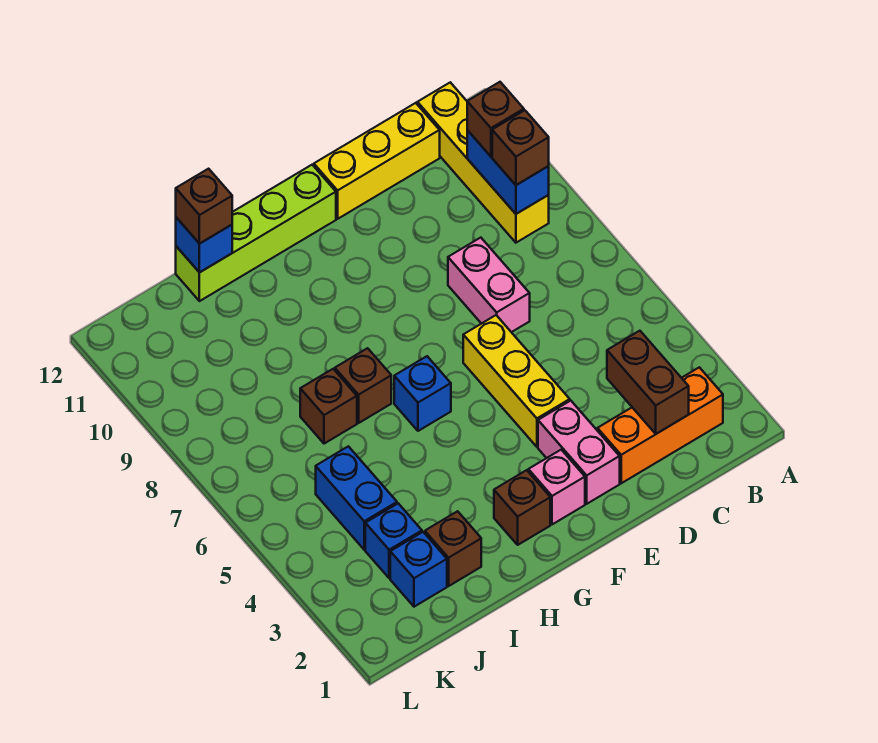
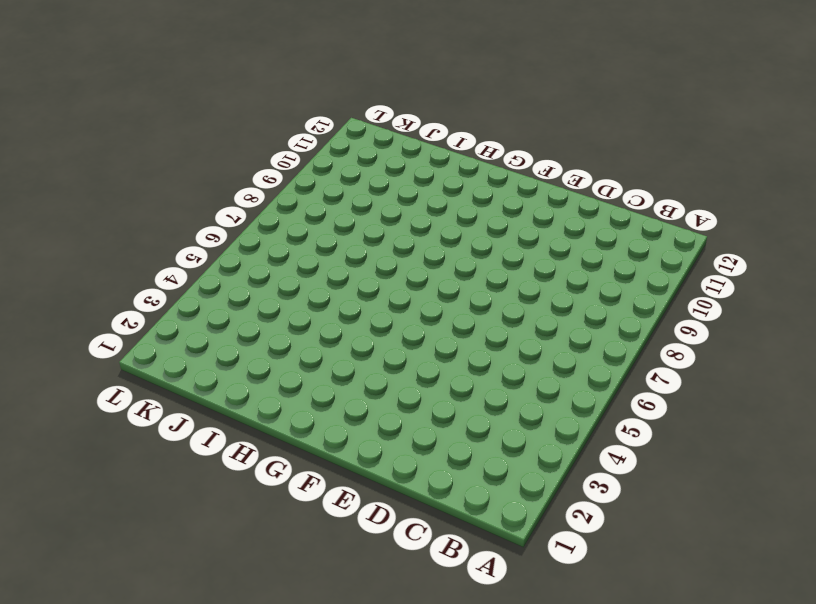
none -> orange brick B2:D2 level 1
none -> yellow brick B9:B12 level 1
none -> yellow brick C12:E12 level 1

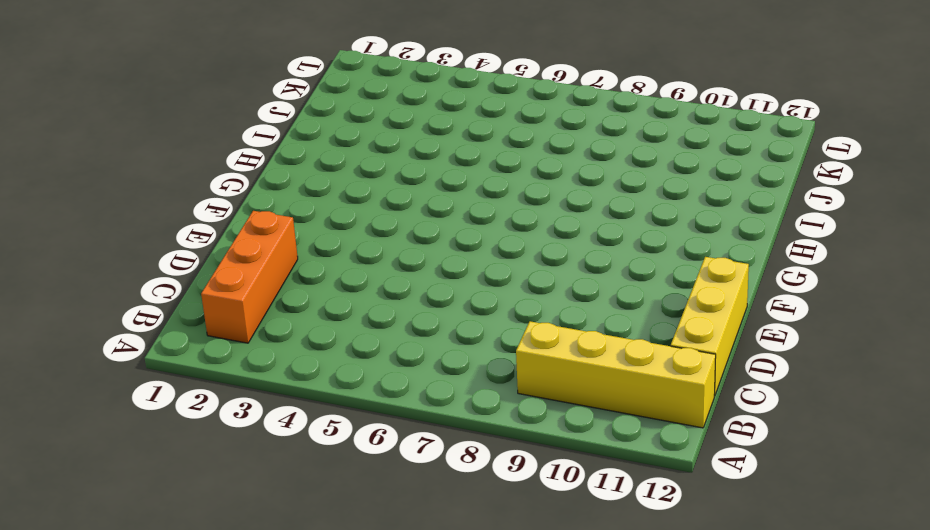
none -> pink brick D7:D8 level 1
none -> pink brick E2:E3 level 1
none -> yellow brick E4:E6 level 1

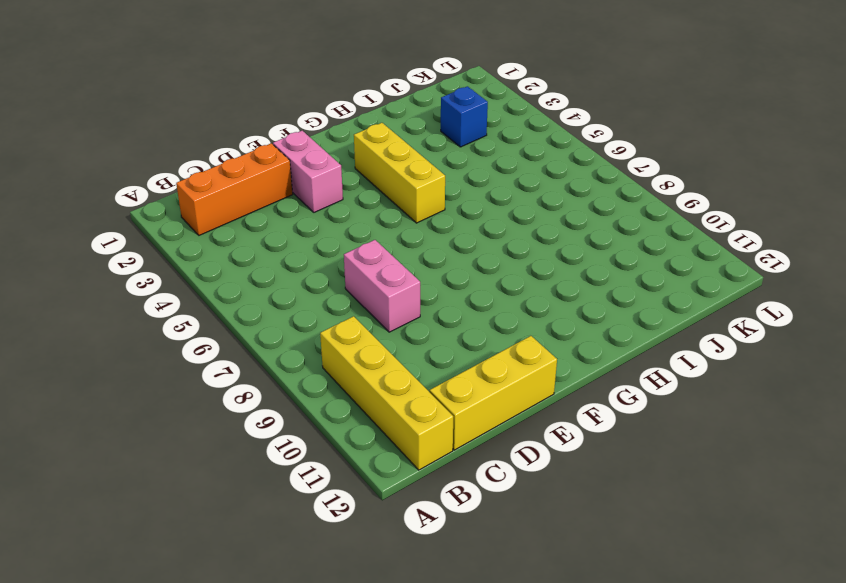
yellow brick G3:G5 level 1 -> yellow brick E4:E6 level 1
none -> pink brick F2 level 1
none -> lime brick F12:I12 level 1
none -> brown brick G2 level 1

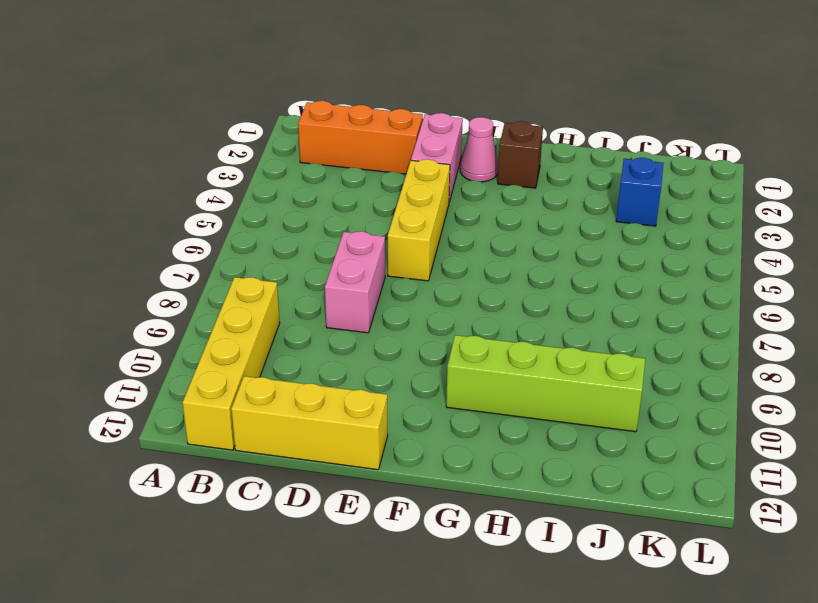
pink cone F2 level 1 -> pink brick F2 level 1
lime brick G10:J10 level 1 -> lime brick F12:I12 level 1
none -> blue brick G6 level 1
none -> brown brick H7 level 1
none -> brown brick I2 level 1

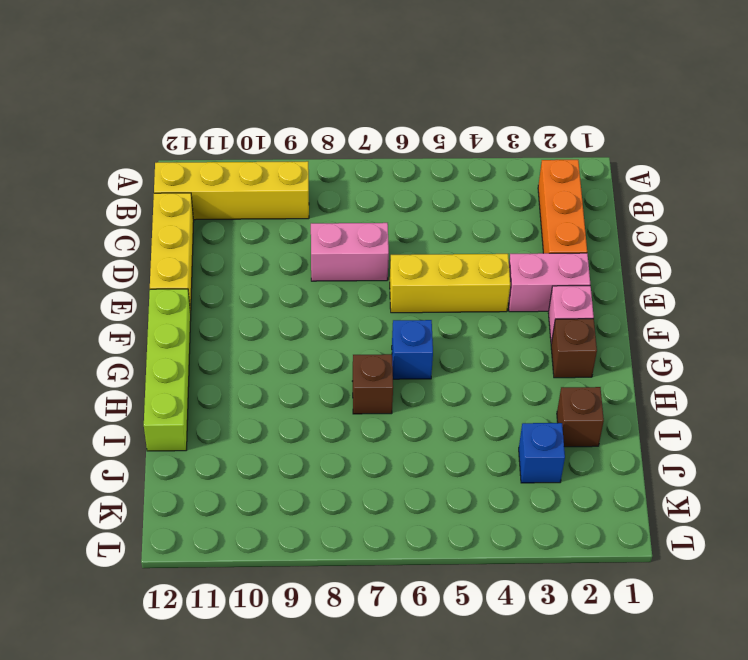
none -> brown brick I7 level 1
none -> blue brick J2 level 1
none -> blue brick J4:J5 level 1

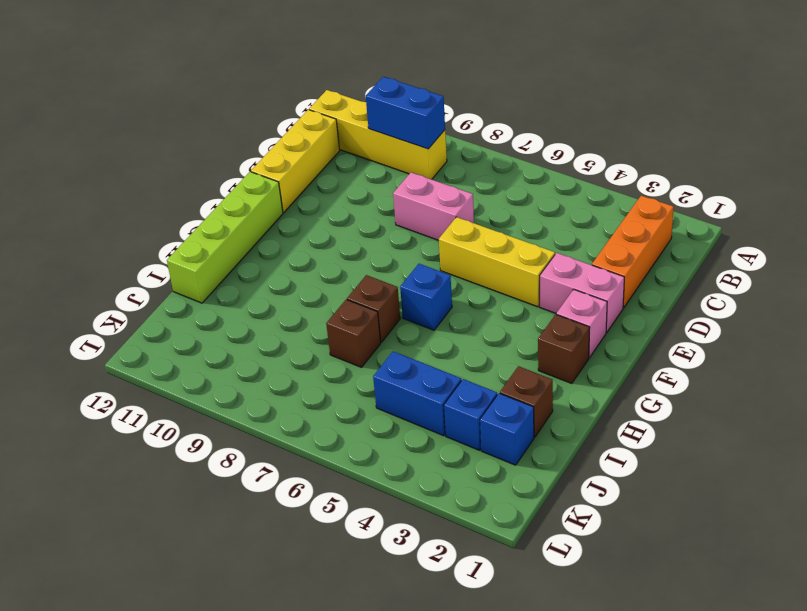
none -> brown brick C2:C3 level 2
none -> blue brick I12 level 2
none -> brown brick B9 level 3

